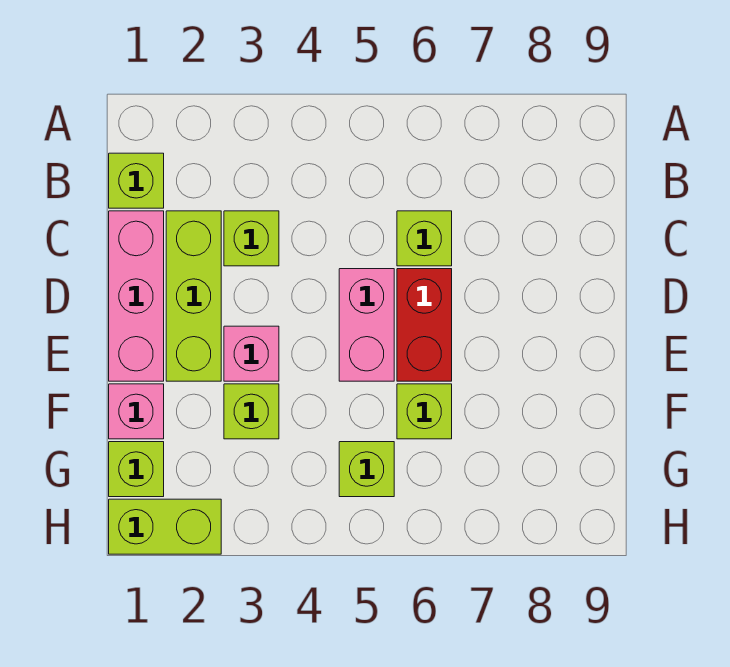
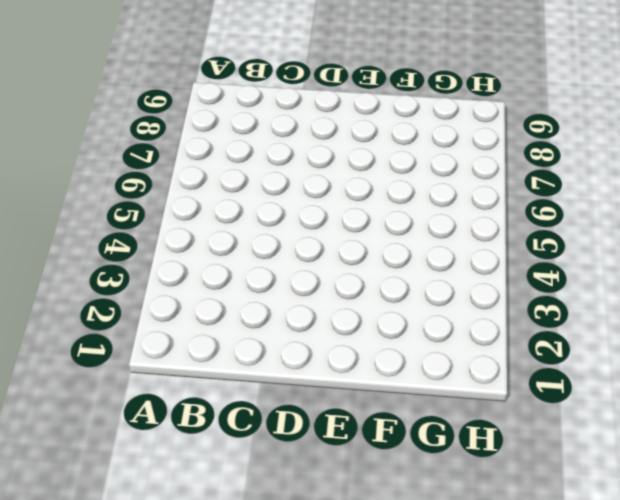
none -> lime brick B1 level 1
none -> pink brick C1:E1 level 1
none -> lime brick C2:E2 level 1

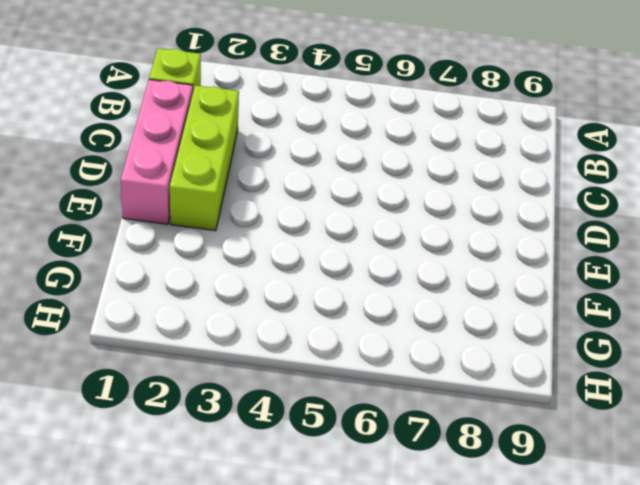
none -> lime brick C3 level 1
none -> lime brick C6 level 1
none -> pink brick D5:E5 level 1

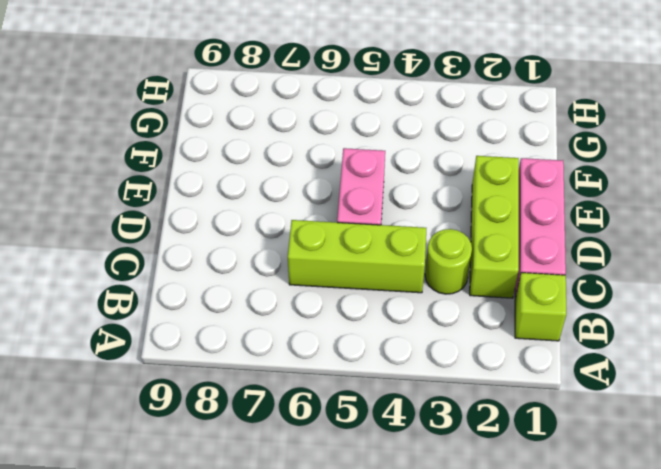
lime round brick C3 level 1 -> lime brick C3 level 1
lime brick C4:C6 level 1 -> lime brick C6 level 1
none -> red brick D6:E6 level 1
none -> pink brick E3 level 1
none -> pink brick F1 level 1

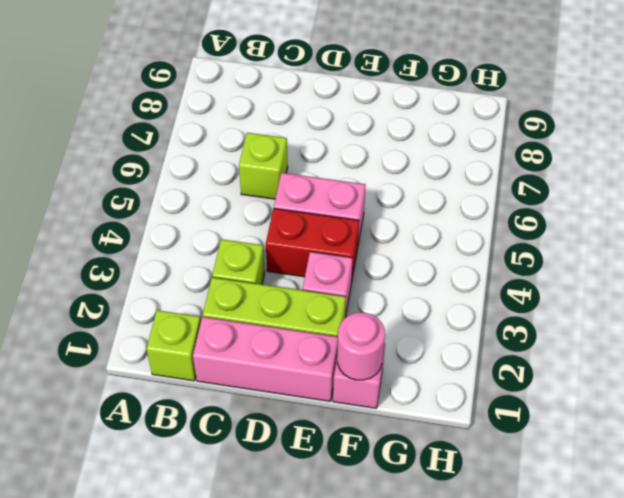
red brick D4:E4 level 1 -> red brick D6:E6 level 1
pink round brick F1 level 2 -> none
none -> lime brick F3 level 1
none -> lime brick F6 level 1
none -> lime brick G1 level 1

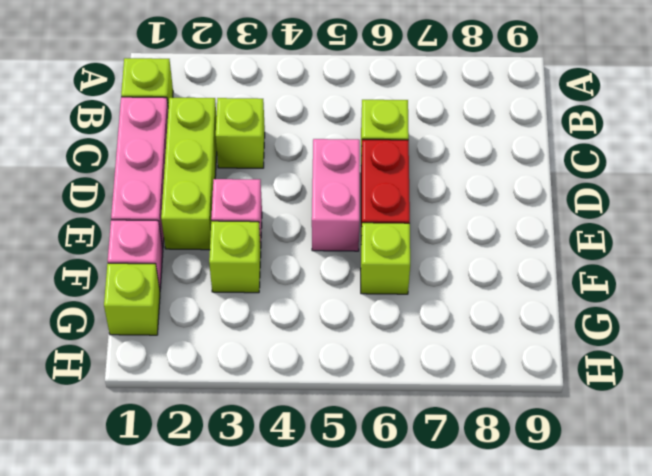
none -> lime brick G5 level 1
none -> lime brick H1:H2 level 1

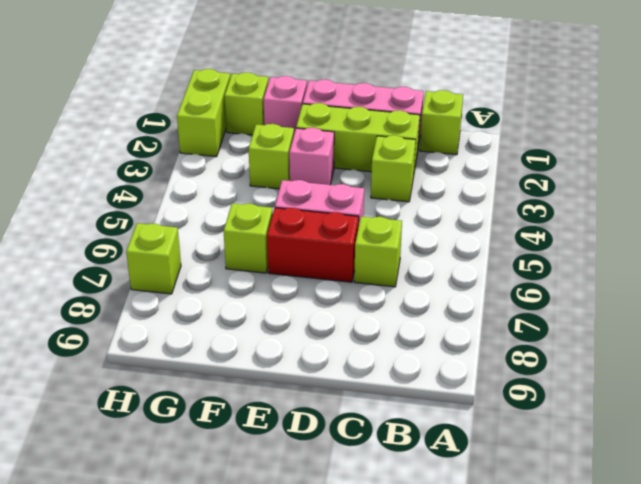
lime brick H7 level 1 -> lime brick G5 level 1

